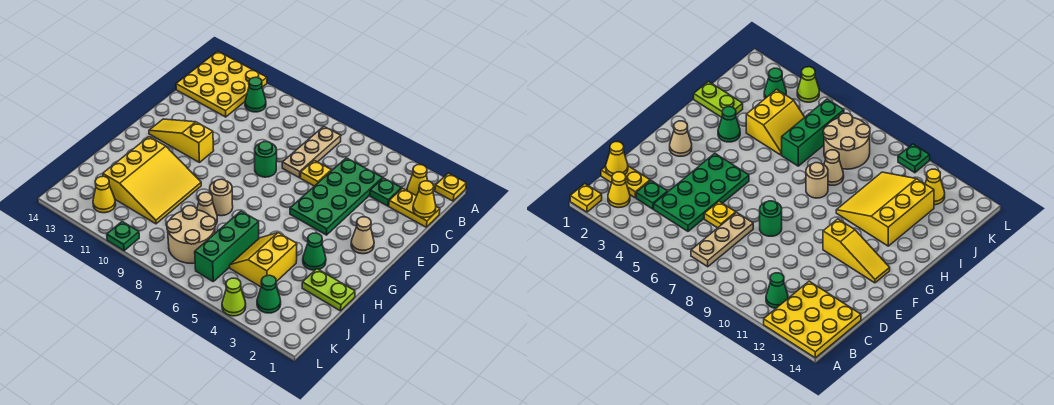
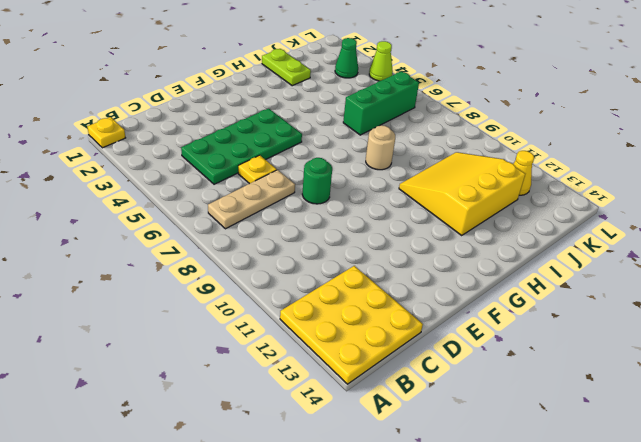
none -> yellow cone B2 level 1
none -> green cone B11 level 1
none -> yellow plate C1:C2 level 1

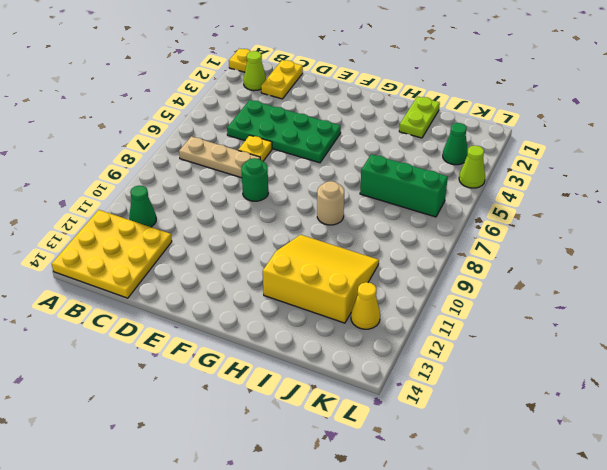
lime cone B2 level 1 -> yellow cone B2 level 1
none -> green plate C3 level 1
none -> tan cone F2 level 1
none -> yellow slope F11:F13 level 1 top 11

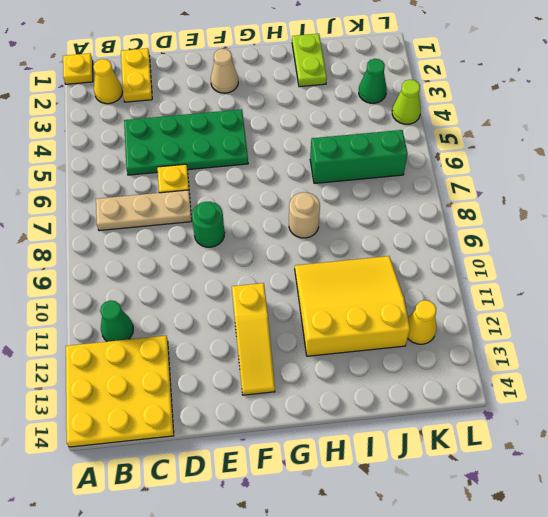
none -> green plate C3 level 1
none -> green cone H3 level 1
none -> yellow slope I4:J5 level 1 top 4

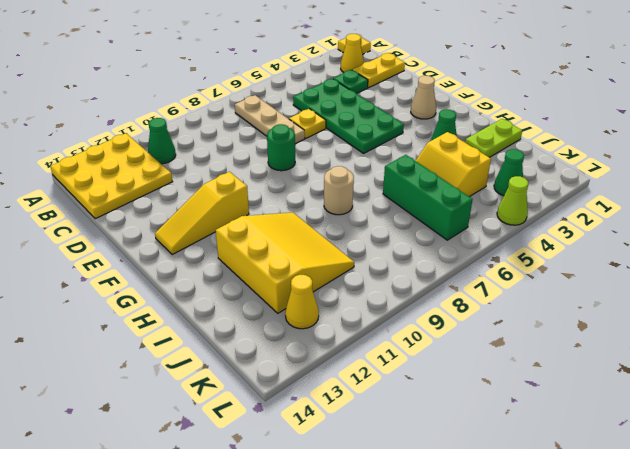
none -> tan cone I8 level 1
none -> tan round brick J7:K8 level 1
none -> green plate L10 level 1

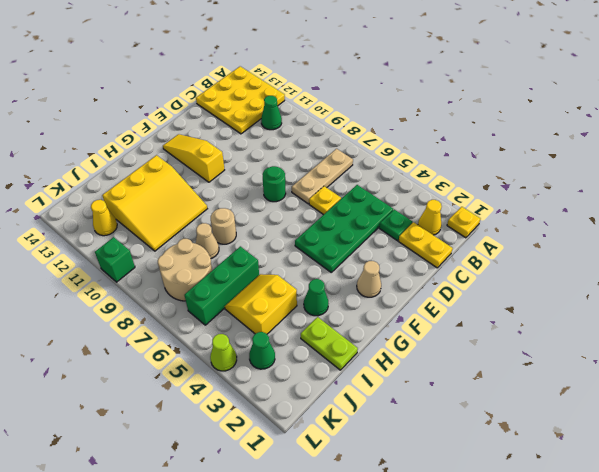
green brick L10 level 1 -> green plate L10 level 1
none -> yellow cone C1 level 2

